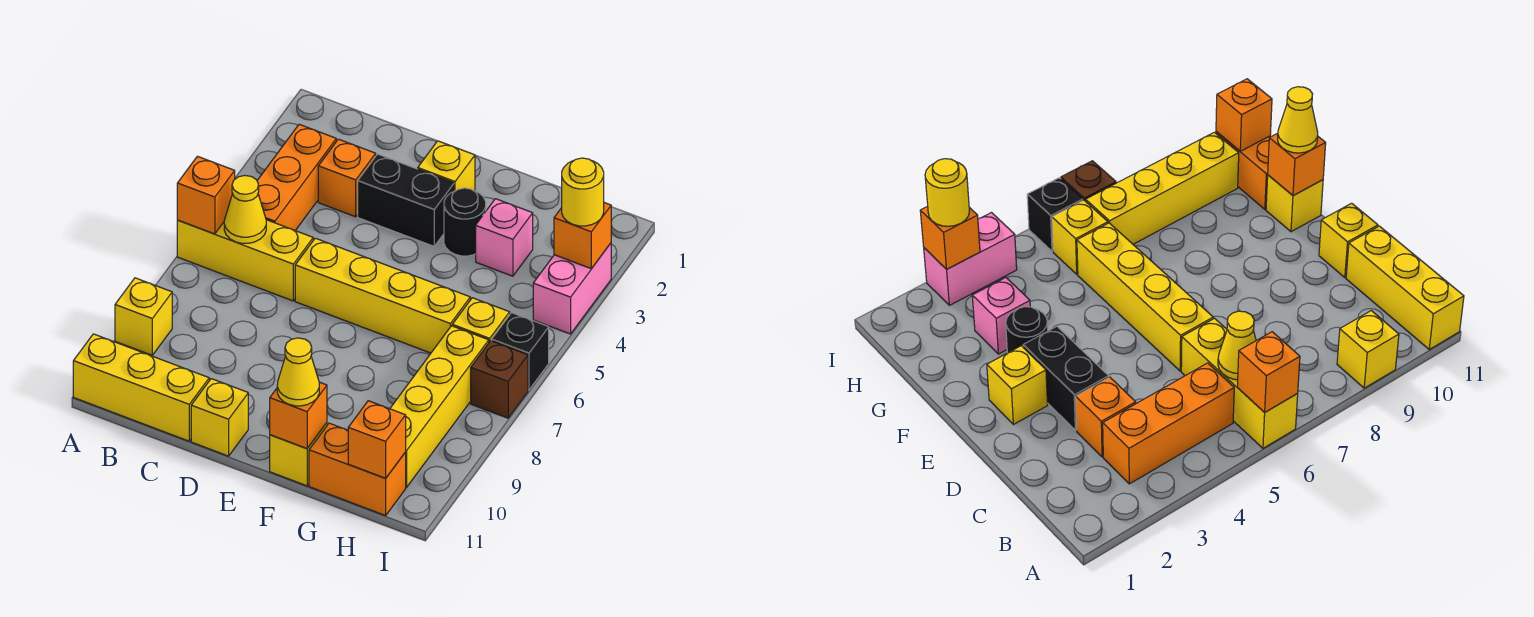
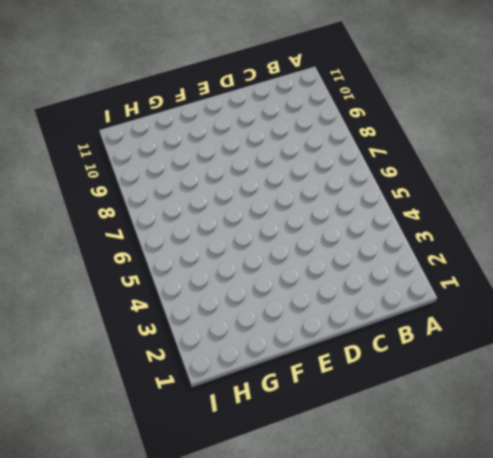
none -> yellow brick A6:C6 level 1
none -> yellow brick A9 level 1
none -> yellow brick A11:C11 level 1

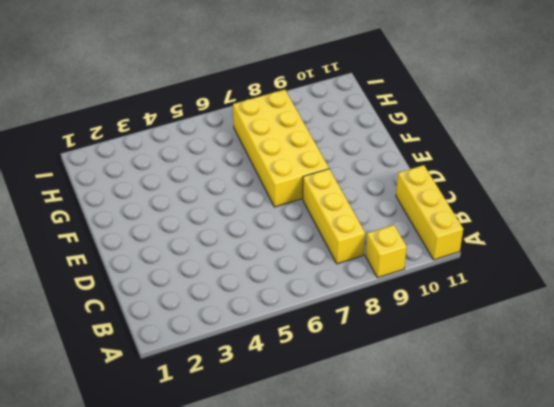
yellow brick B8:D8 level 1 -> yellow brick A6:C6 level 1
yellow brick E7:H8 level 1 -> yellow brick H7:H10 level 1
none -> orange brick B3:B5 level 1
none -> orange brick C3 level 1
none -> black brick D3:E3 level 1

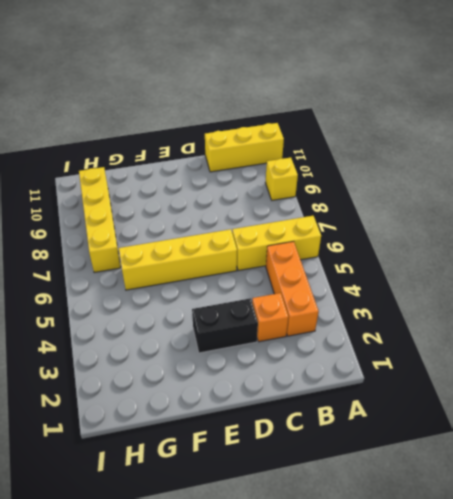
none -> yellow brick D11 level 1
none -> yellow brick E2 level 1
none -> black round brick F3 level 1

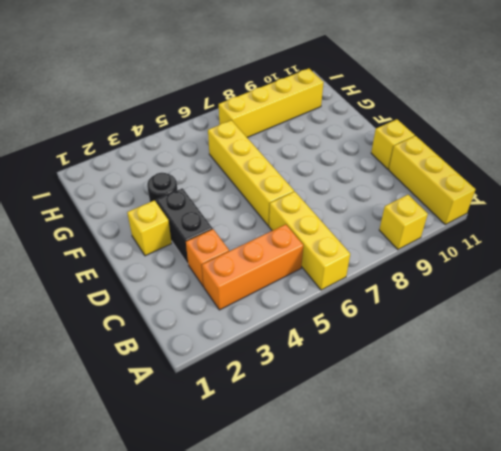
none -> yellow brick F11 level 1
none -> pink brick G3 level 1
none -> orange brick G11:H11 level 1

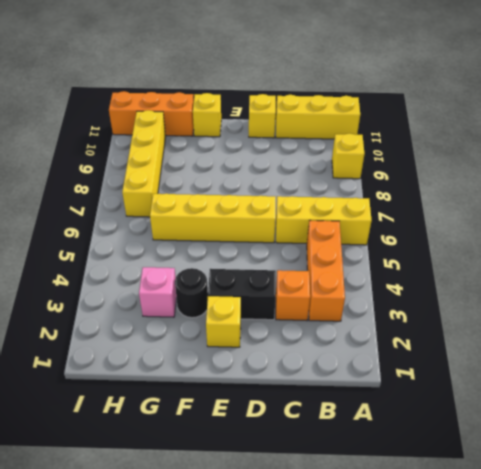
orange brick G11:I11 level 1 -> orange brick G11:H11 level 1
none -> yellow brick H6 level 1
none -> pink brick I3:I4 level 1
none -> black brick I6 level 1

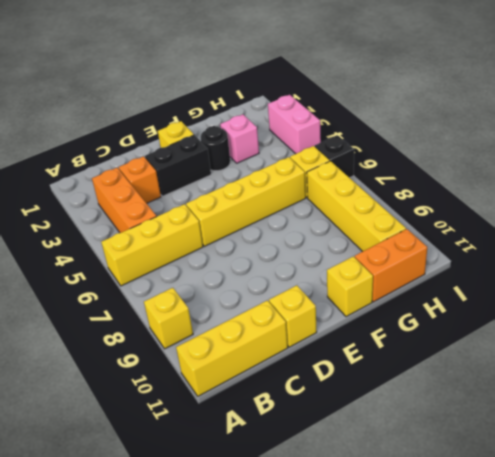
none -> brown brick I7 level 1
none -> orange brick A6 level 2
none -> yellow cone B6 level 2

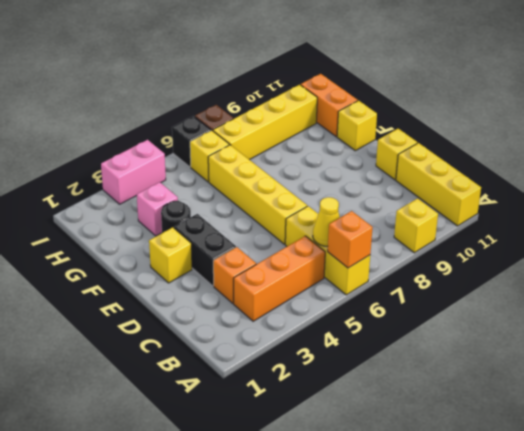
none -> orange brick F11 level 2
none -> orange brick H11 level 2
none -> orange brick I3 level 2

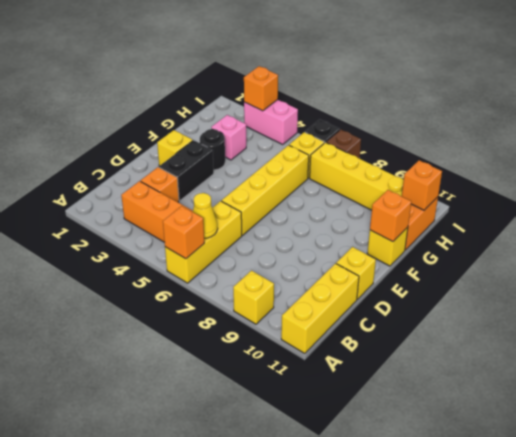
none -> yellow cone F11 level 3
none -> yellow round brick I3 level 3

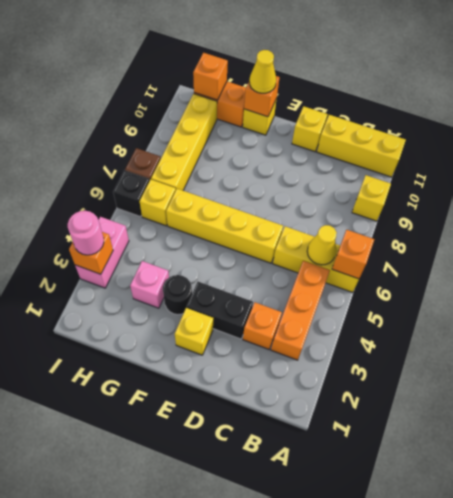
pink round brick I3 level 3 -> yellow round brick I3 level 3

